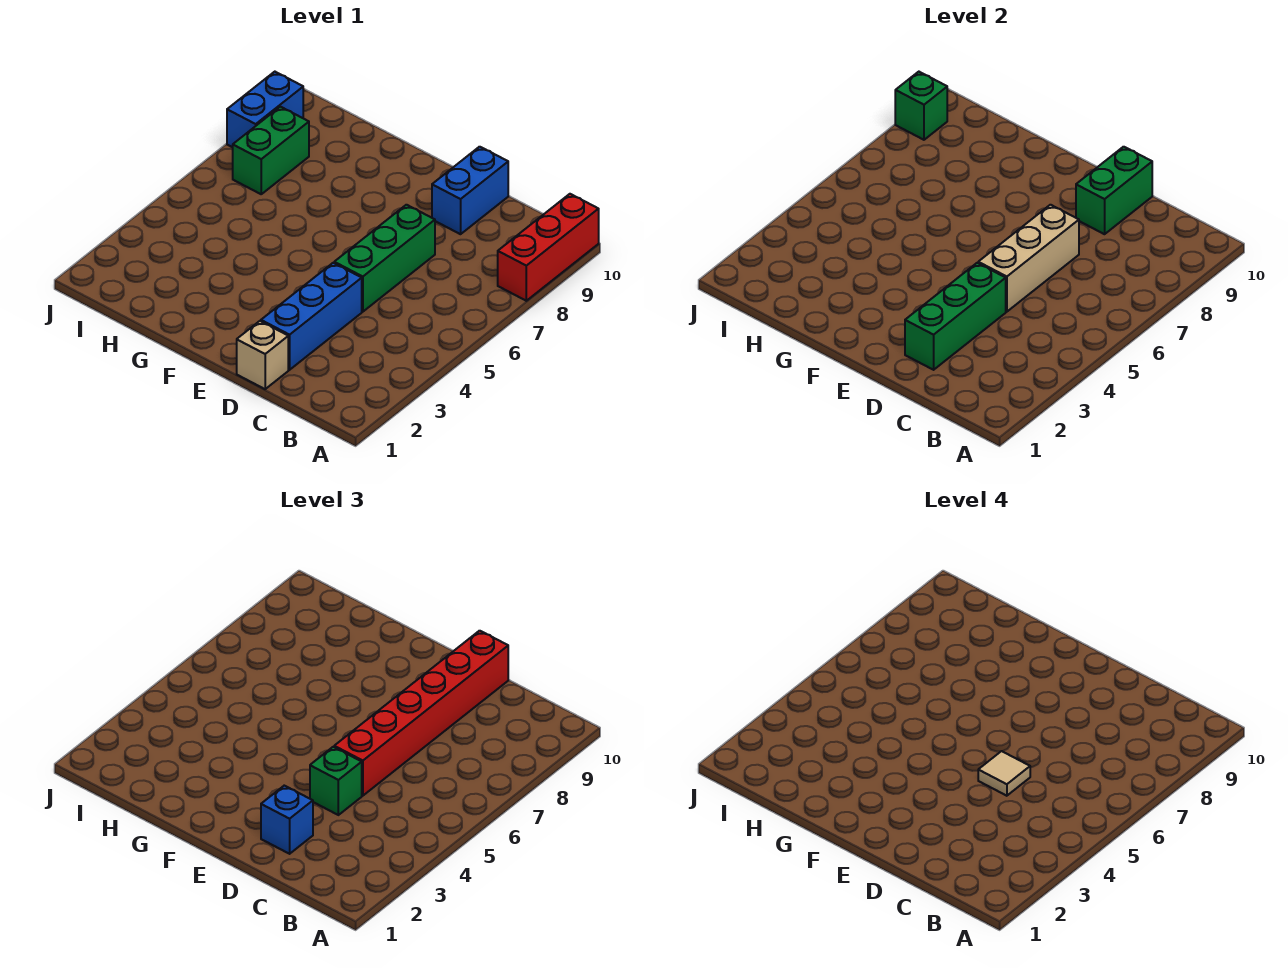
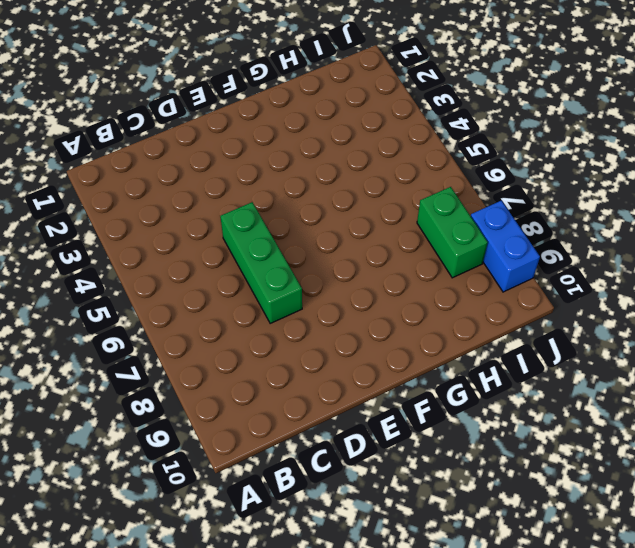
none -> red brick A8:A10 level 1
none -> tan brick D1 level 1
none -> blue brick D2:D4 level 1

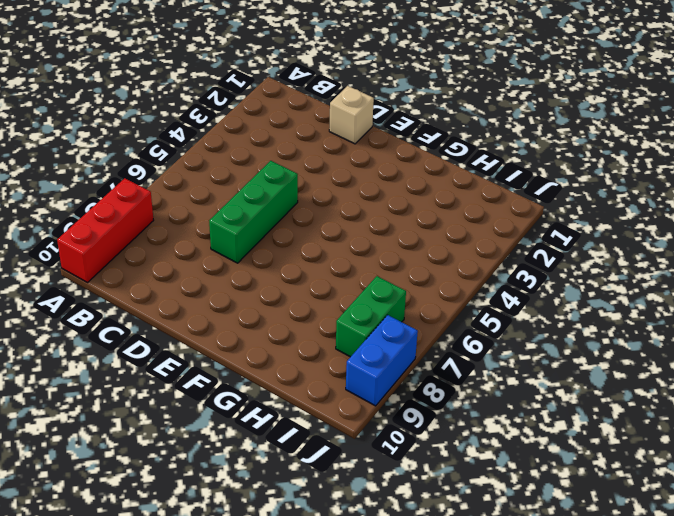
none -> blue brick D2:D4 level 1
none -> blue brick D9:D10 level 1
none -> green brick D2:D4 level 2

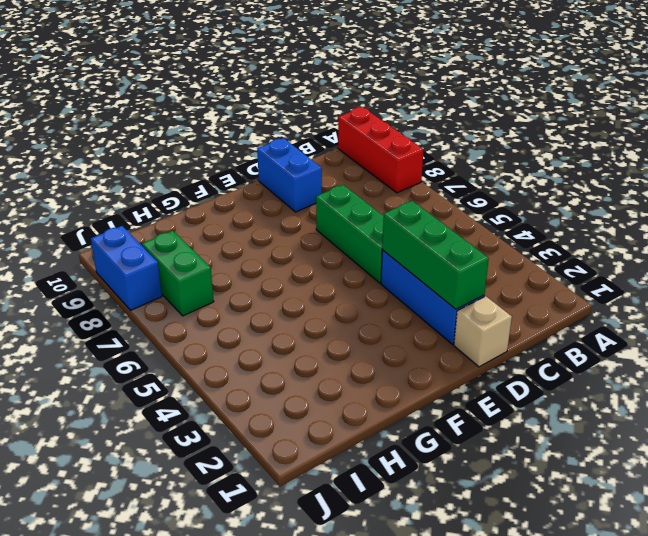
none -> tan brick D5:D7 level 2
none -> green brick D9:D10 level 2
none -> green brick J9 level 2

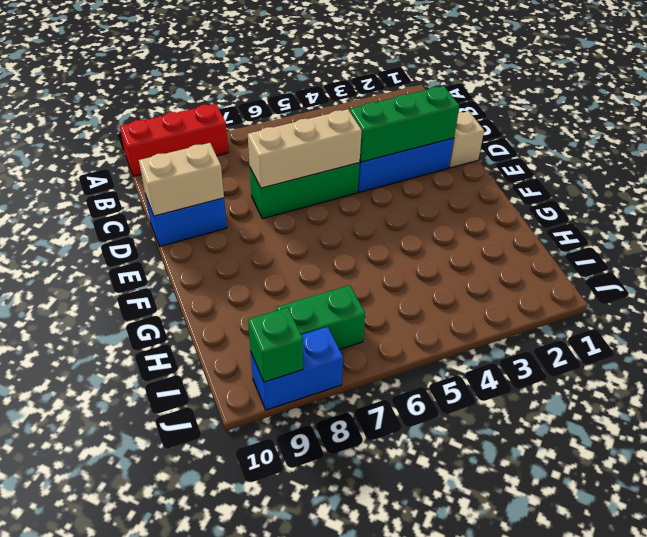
tan brick D9:D10 level 2 -> green brick D9:D10 level 2
none -> blue brick D2 level 3
none -> green brick D4 level 3
none -> red brick D5:D10 level 3

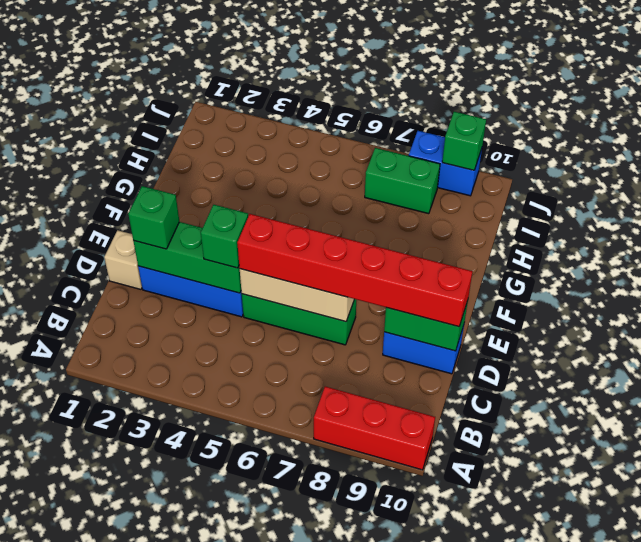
green brick D2 level 3 -> blue brick D2 level 3
none -> tan tile D5 level 4

